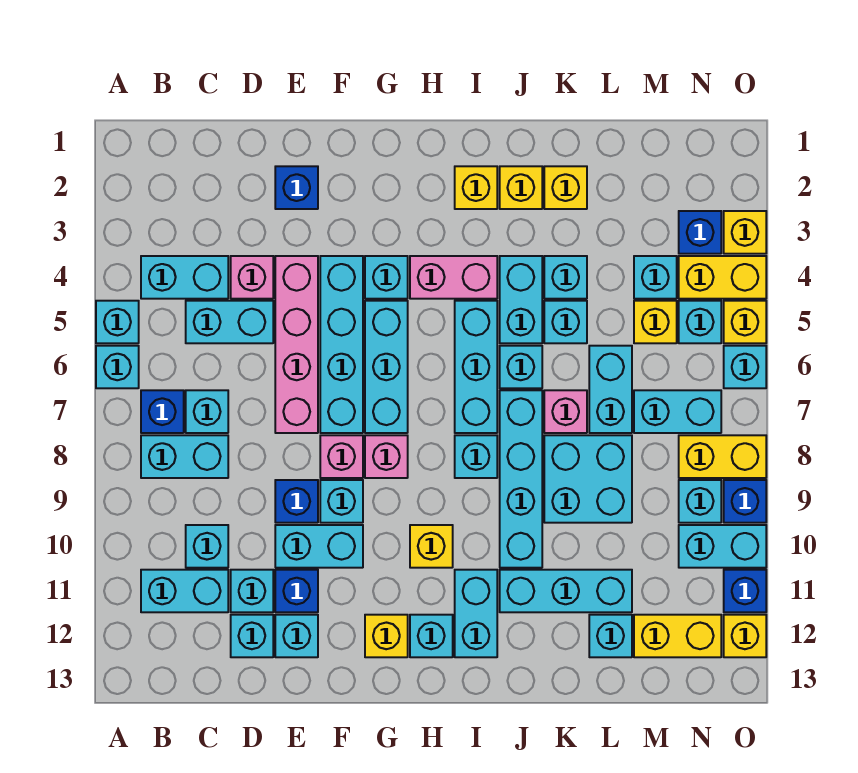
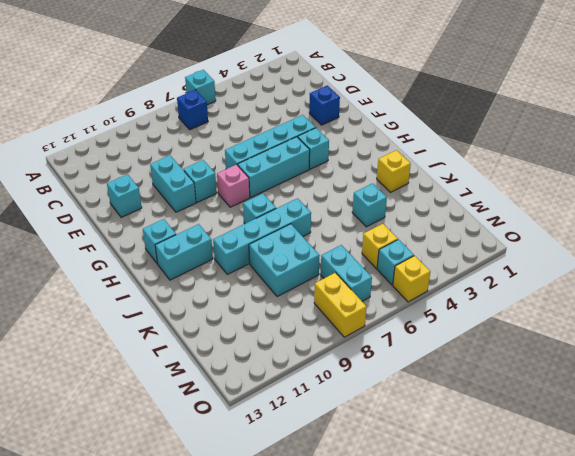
none -> cyan brick A5 level 1
none -> cyan brick B4:C4 level 1
none -> cyan brick B8:C8 level 1
none -> cyan brick B11:C11 level 1

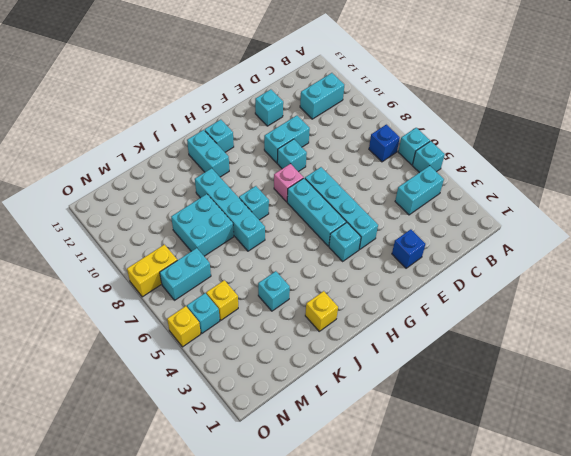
none -> cyan brick B8:C8 level 1
none -> cyan brick C5:D5 level 1
none -> cyan brick C7 level 1
none -> cyan brick C10 level 1

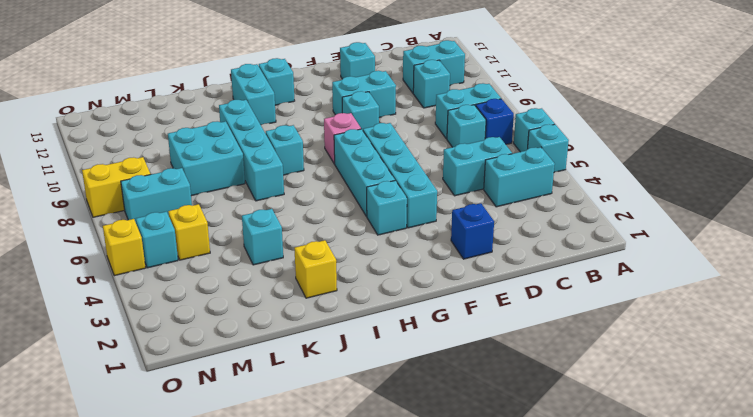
none -> pink brick D4 level 1
none -> cyan brick D11 level 1
none -> cyan brick D12 level 1
none -> pink brick E4:E7 level 1

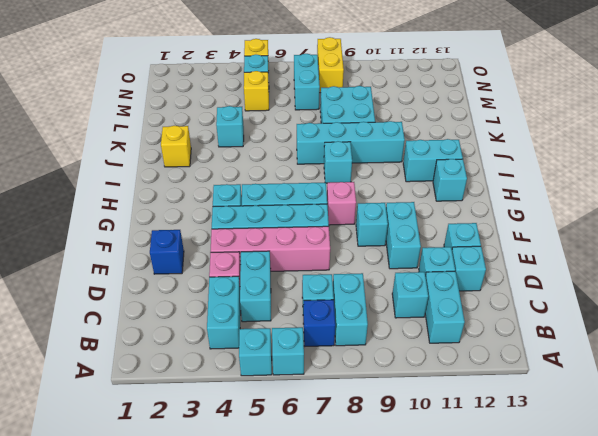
none -> blue brick E9 level 1
none -> blue brick E11 level 1
none -> pink brick F8 level 1
none -> yellow brick G12 level 1

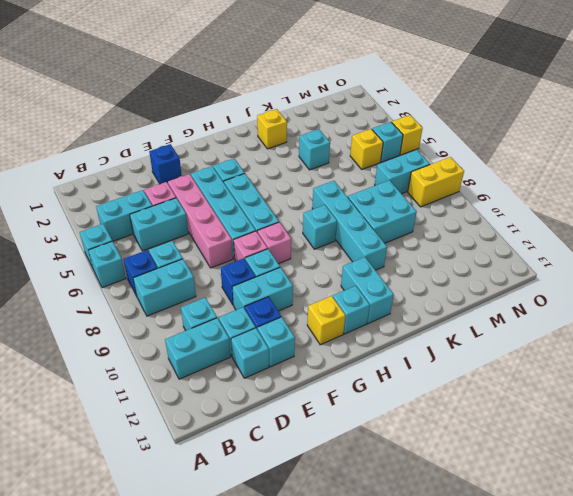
none -> pink brick H4:I4 level 1
none -> yellow brick H10 level 1
none -> yellow brick I2 level 1
none -> cyan brick I5:I7 level 1

